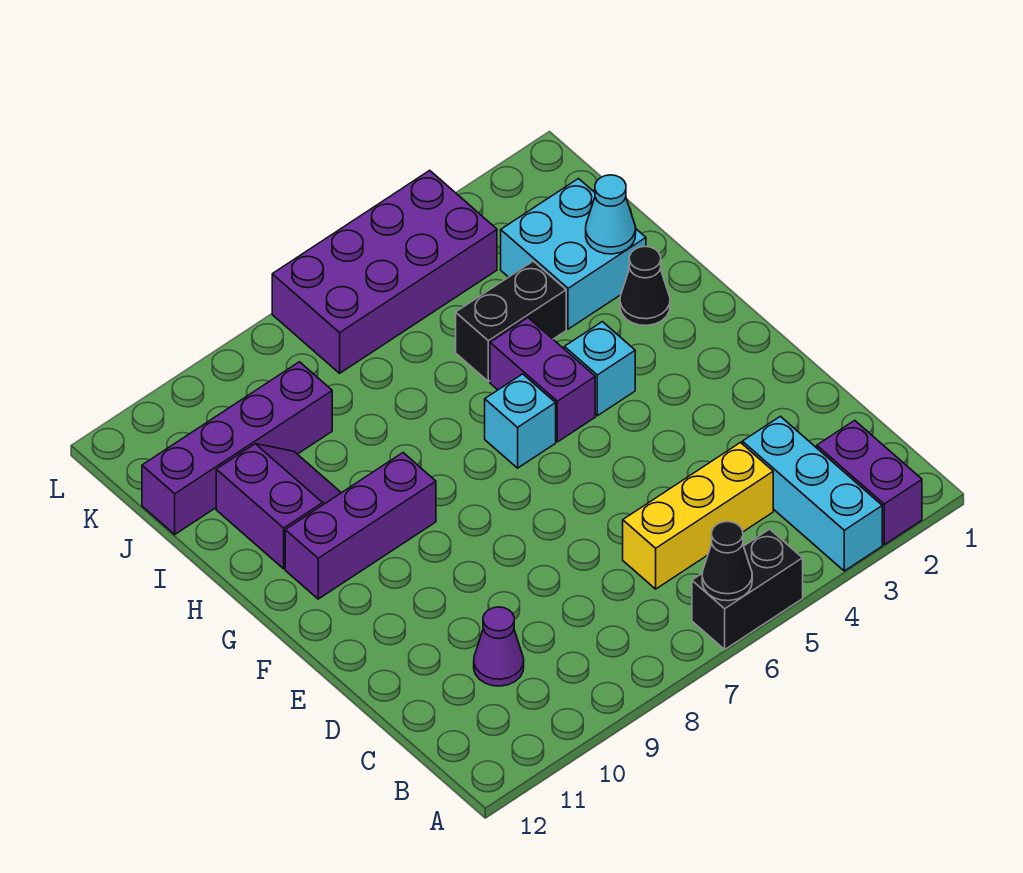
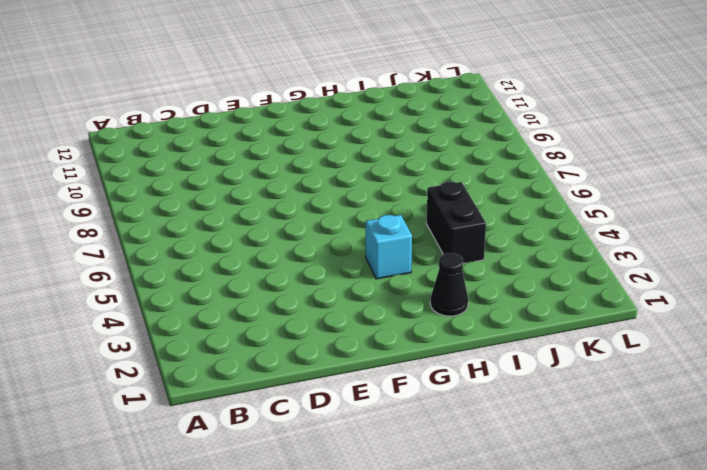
none -> purple brick A2:B2 level 1
none -> cyan brick A3:C3 level 1
none -> black brick A5:A6 level 1

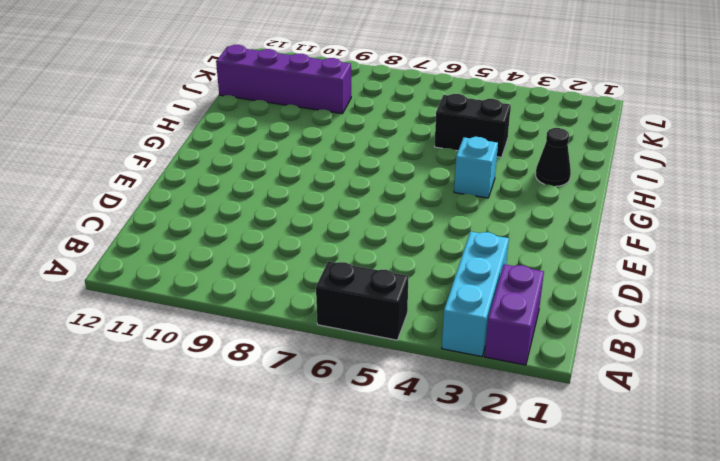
none -> yellow brick C4:C6 level 1
none -> purple cone C10 level 1
none -> purple brick G5:H5 level 1

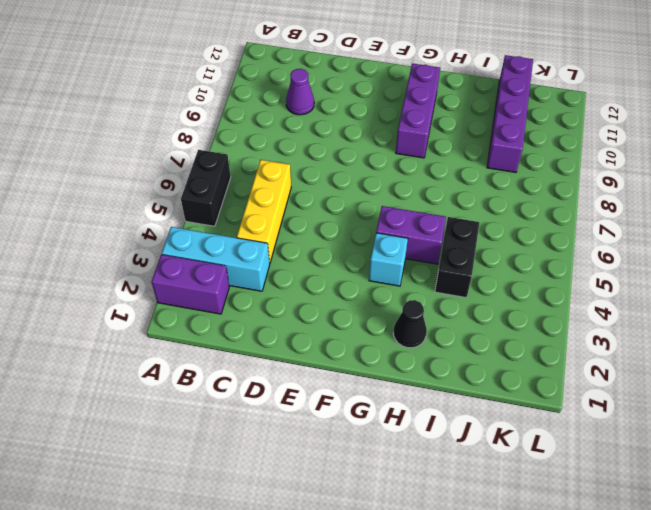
none -> cyan brick G6 level 1
none -> purple slope H10:I11 level 1 top 11
none -> cyan brick I2:J3 level 1

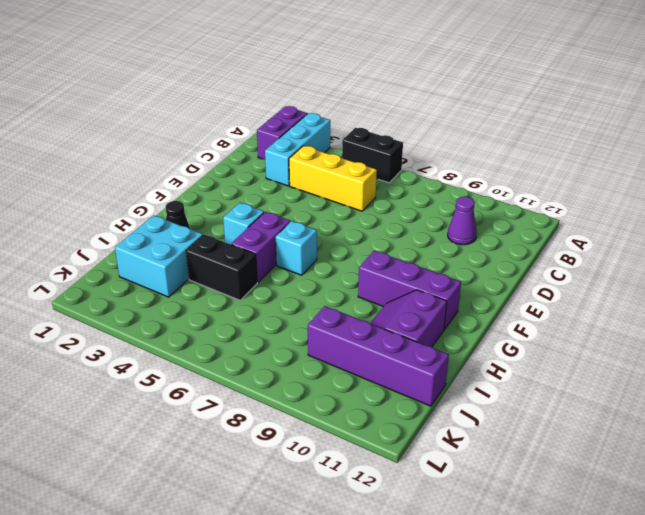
none -> purple brick K4:L7 level 1
none -> black cone A6 level 2
none -> cyan cone I2 level 2

